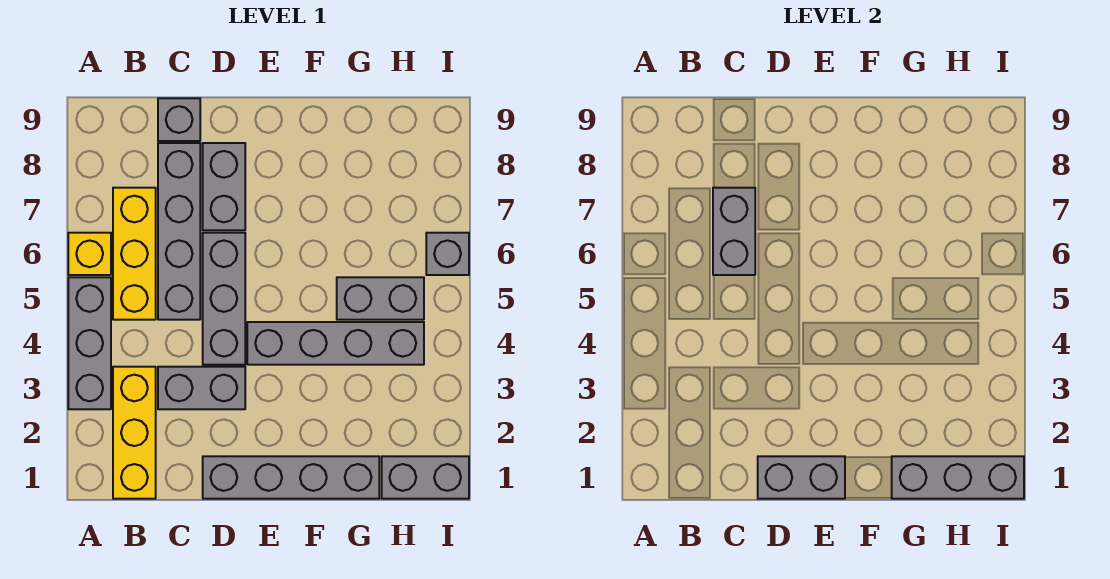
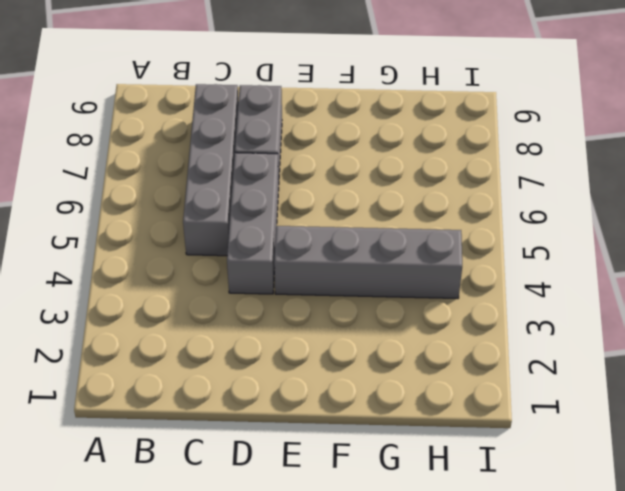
none -> grey brick A3:A5 level 1
none -> yellow brick A6 level 1
none -> yellow brick B1:B3 level 1

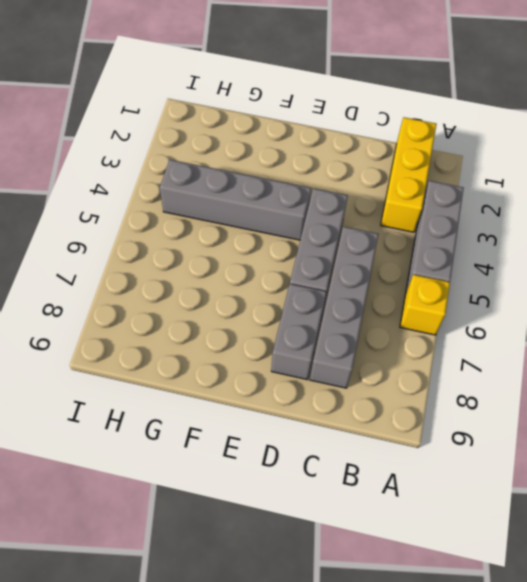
none -> yellow brick B5:B7 level 1
none -> grey brick C3:D3 level 1
none -> grey brick C9 level 1

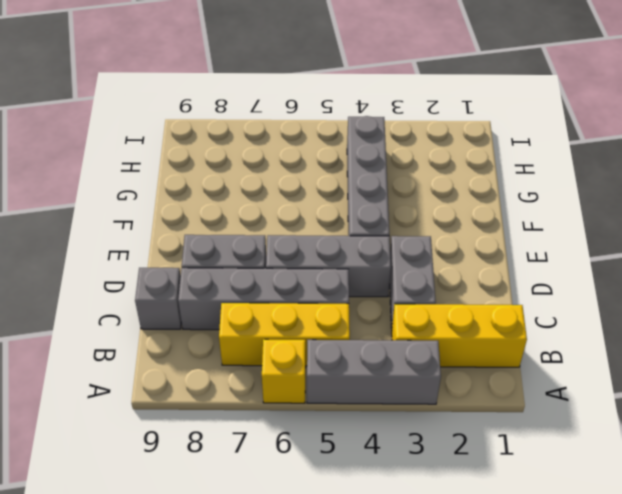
none -> grey brick D1:G1 level 1
none -> grey brick G5:H5 level 1
none -> grey brick H1:I1 level 1

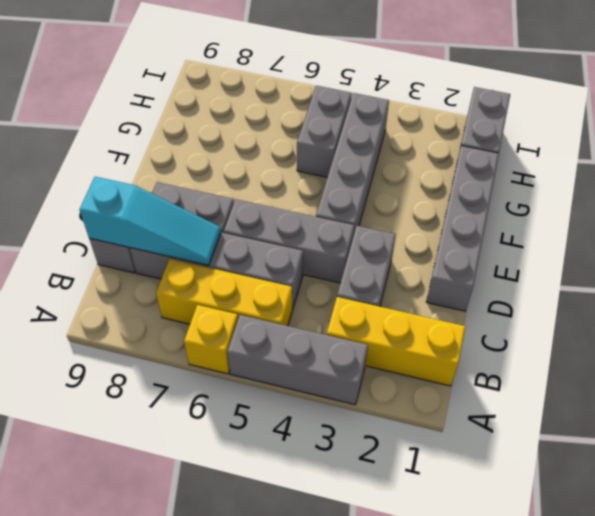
cyan slope C7:C9 level 2 top 9 -> grey brick C6:C7 level 2
none -> grey brick I6 level 1
none -> grey brick D1:E1 level 2
none -> grey brick G1:I1 level 2

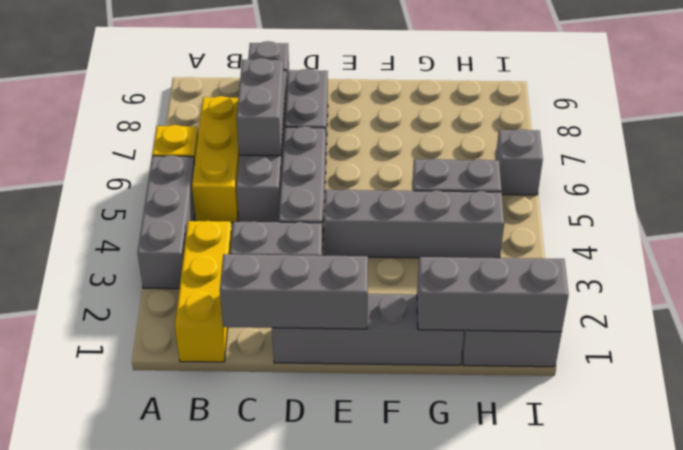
grey brick C1:E1 level 2 -> grey brick D1:E1 level 2

